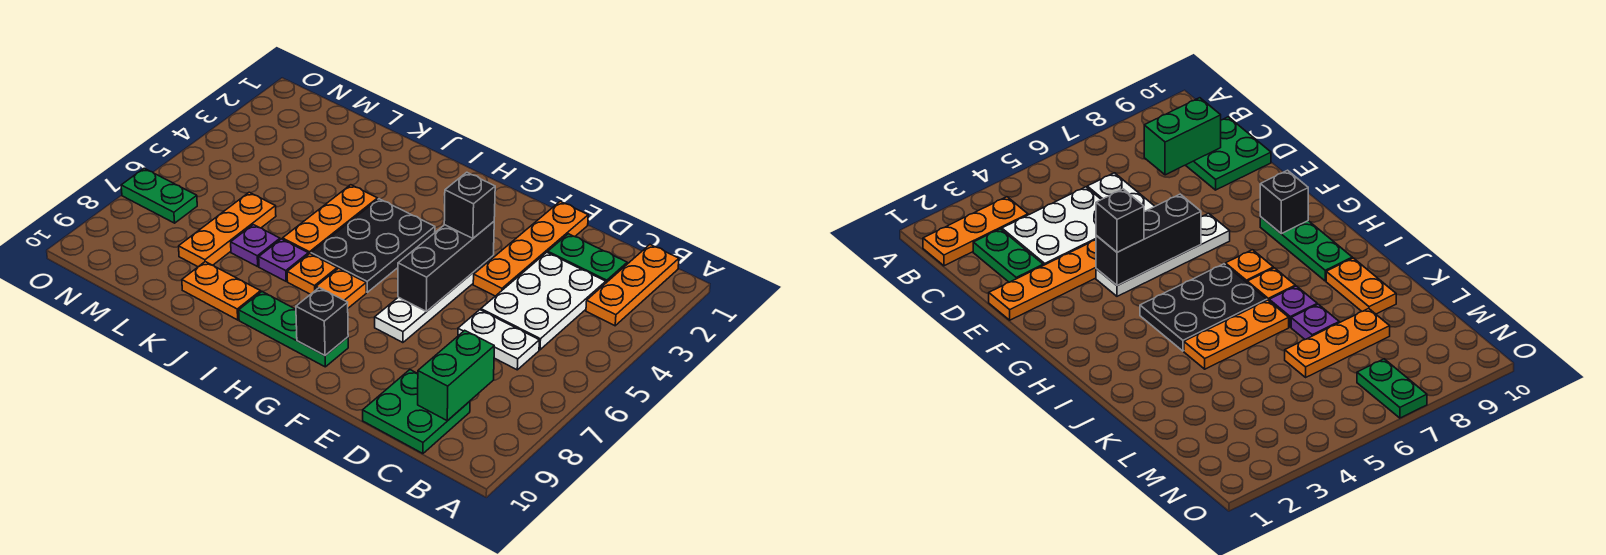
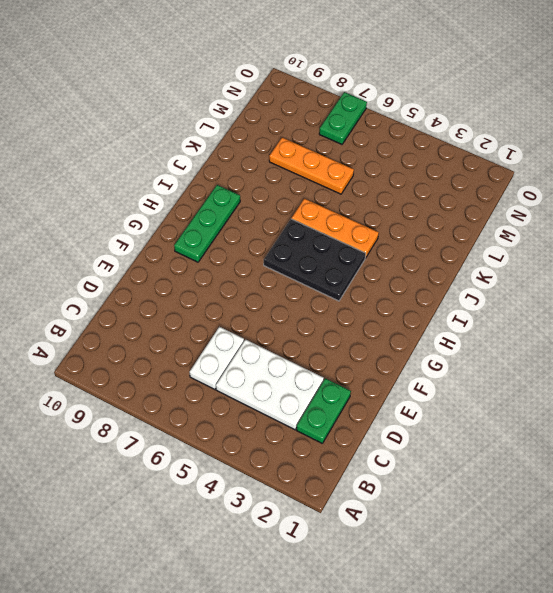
none -> orange plate B1:B3 level 1
none -> green plate C9:D10 level 1
none -> orange plate E1:E4 level 1

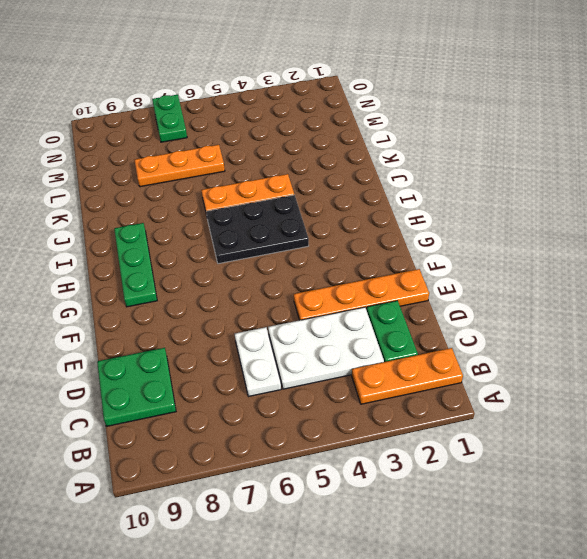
none -> white plate F4:F7 level 1
none -> orange plate H7 level 1
none -> orange plate I7 level 1

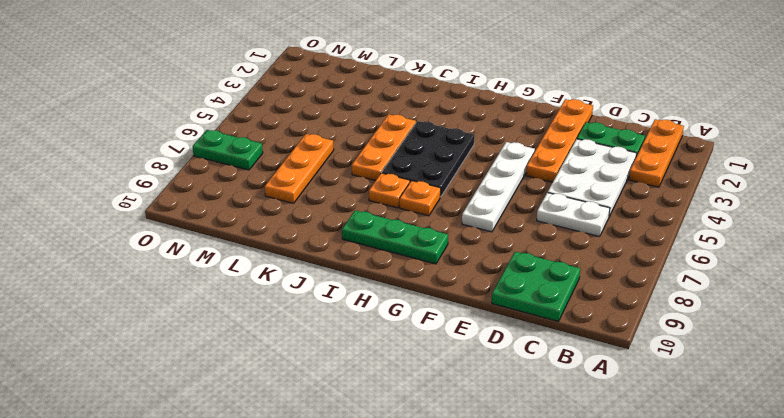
none -> purple plate J7 level 1
none -> orange plate J9:K9 level 1
none -> purple plate K7 level 1

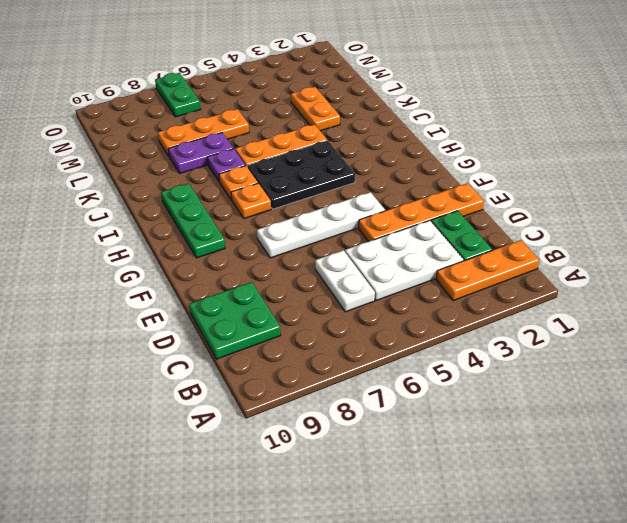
orange plate K3:L3 level 1 -> orange plate J9:K9 level 1
purple plate K7:K8 level 1 -> purple plate K7 level 1
none -> green brick C8:C9 level 2
none -> black brick F4:F6 level 2
none -> black brick G9 level 2

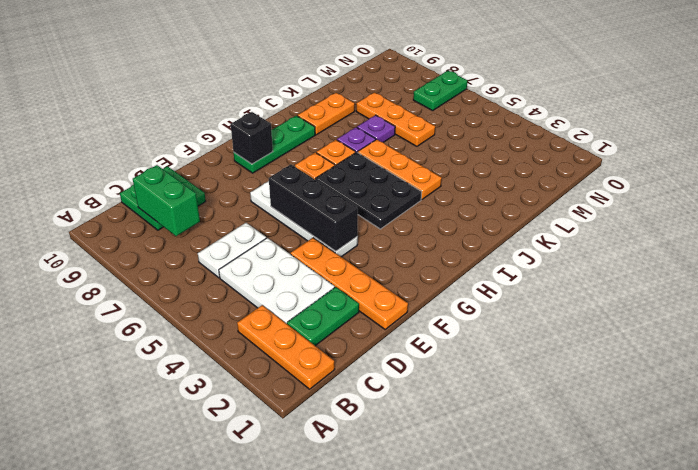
none -> black brick F4 level 3

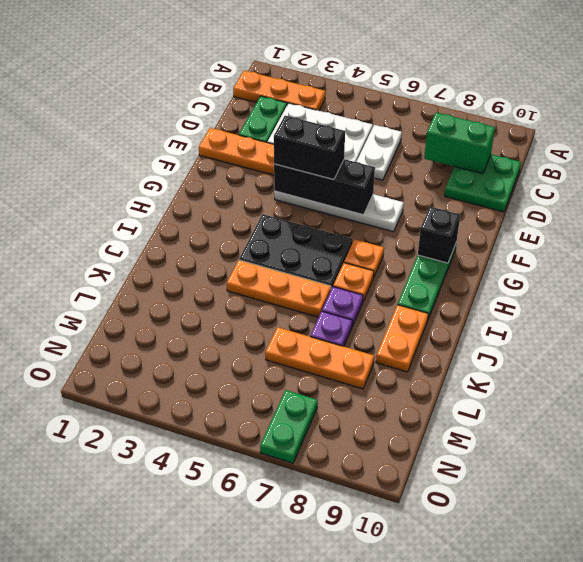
black brick F4:F5 level 3 -> black brick F4 level 3

